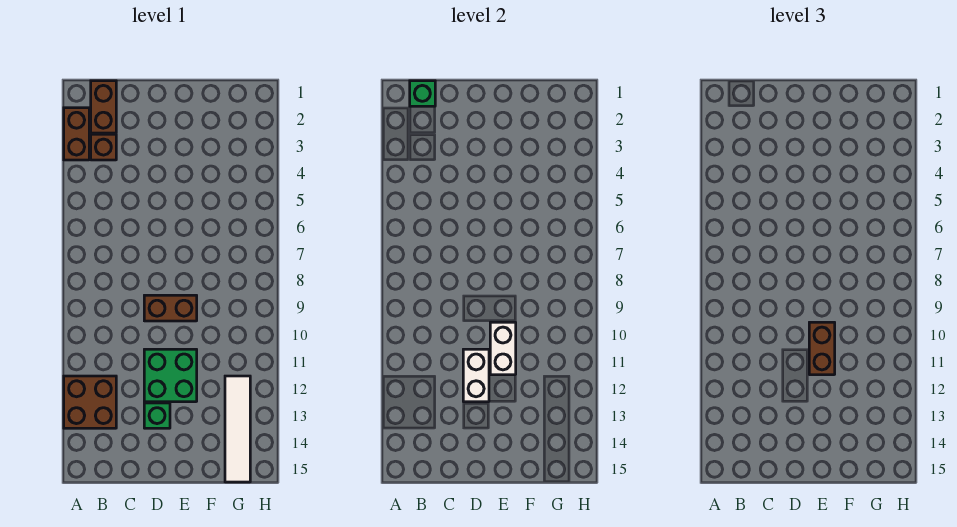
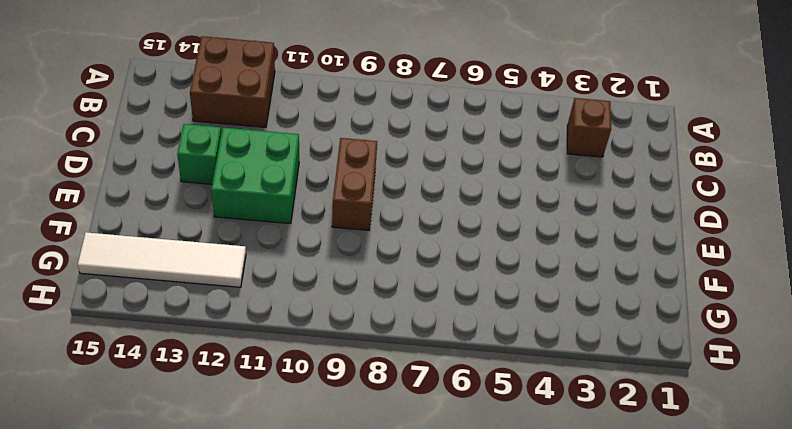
none -> brown brick A2:A3 level 1
none -> brown brick B1:B2 level 1
none -> green brick B1 level 2

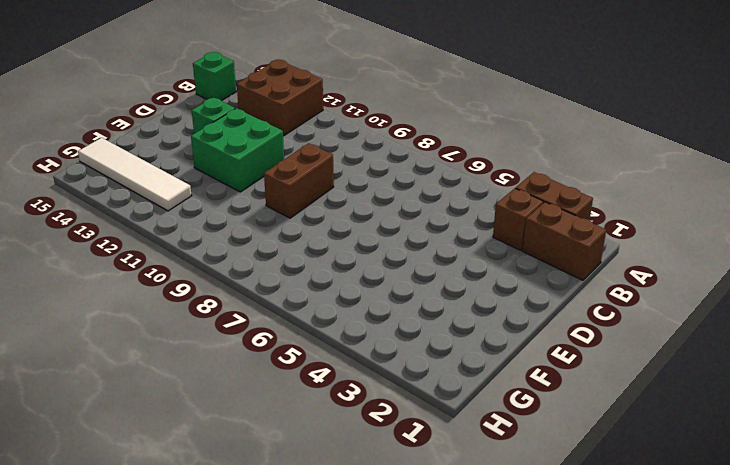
green brick B15 level 1 -> green brick B1 level 2
none -> white brick D11:D12 level 2
none -> white brick E10:E11 level 2
none -> brown brick E10:E11 level 3

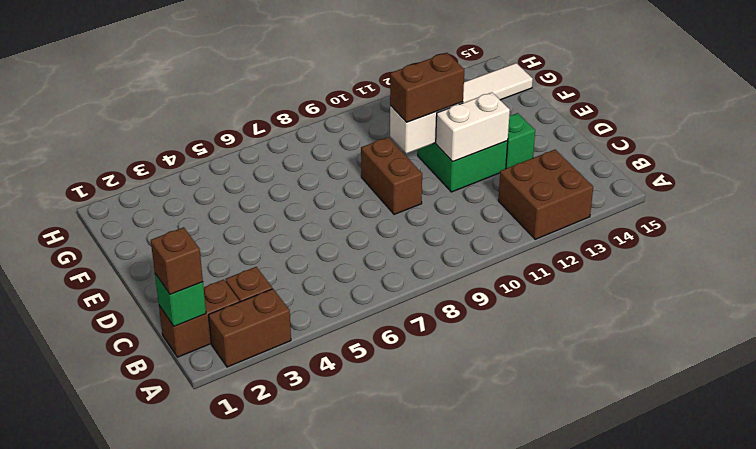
brown brick B1 level 3 -> none

